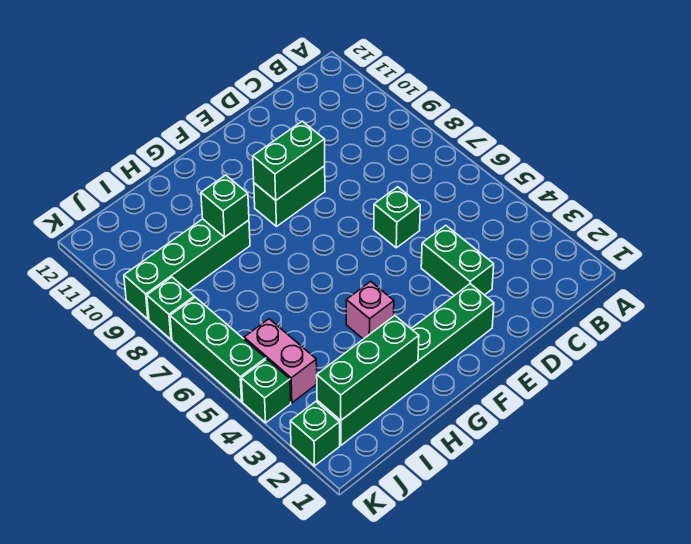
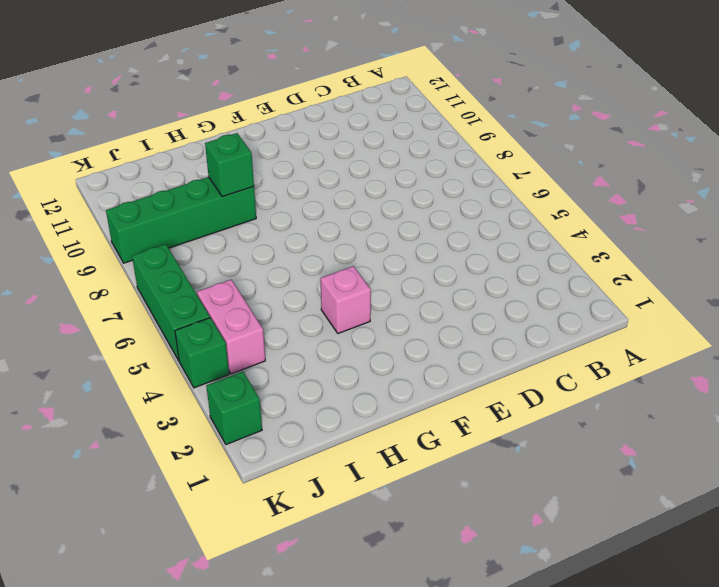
none -> green brick D3:D4 level 1
none -> green brick D6 level 1
none -> green brick E2:J2 level 1

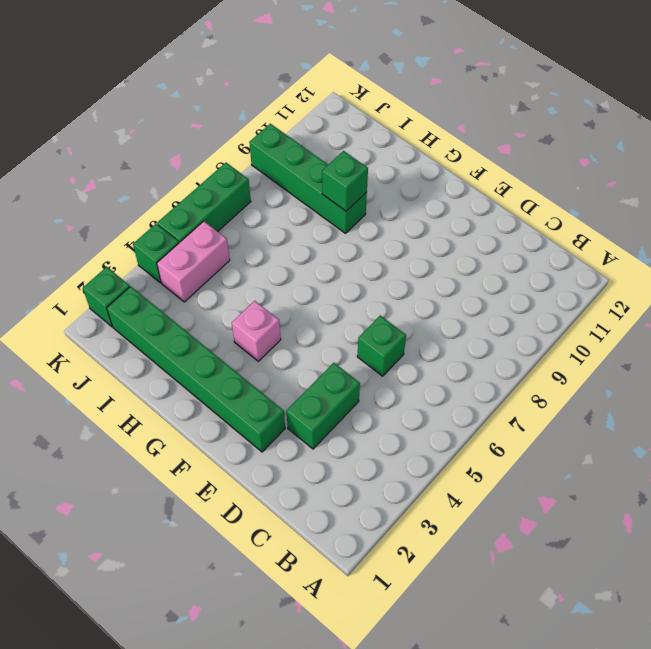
none -> green brick E9:F9 level 1
none -> green brick K8 level 1
none -> green brick E9:F9 level 2

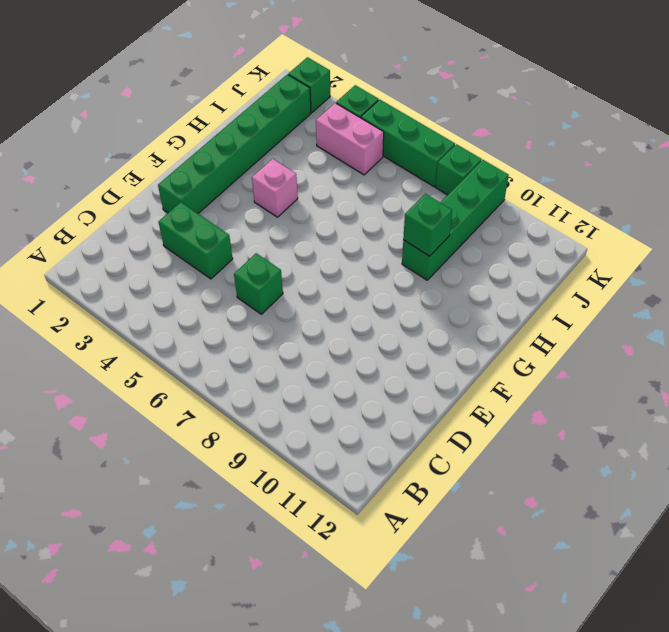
none -> green brick E9:F9 level 1
none -> green brick E9:F9 level 2
none -> green brick H2:J2 level 2

